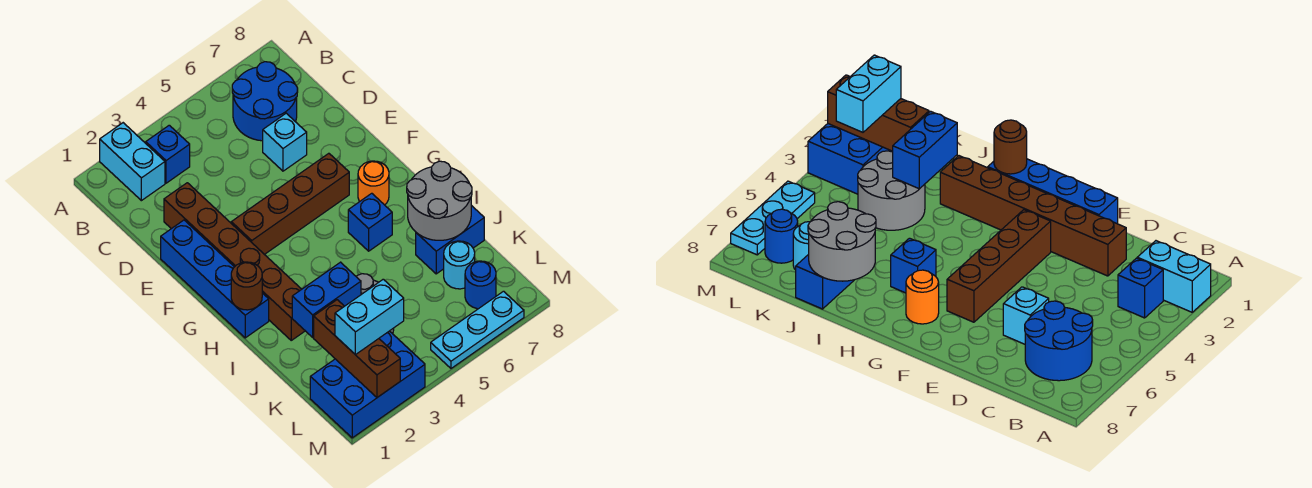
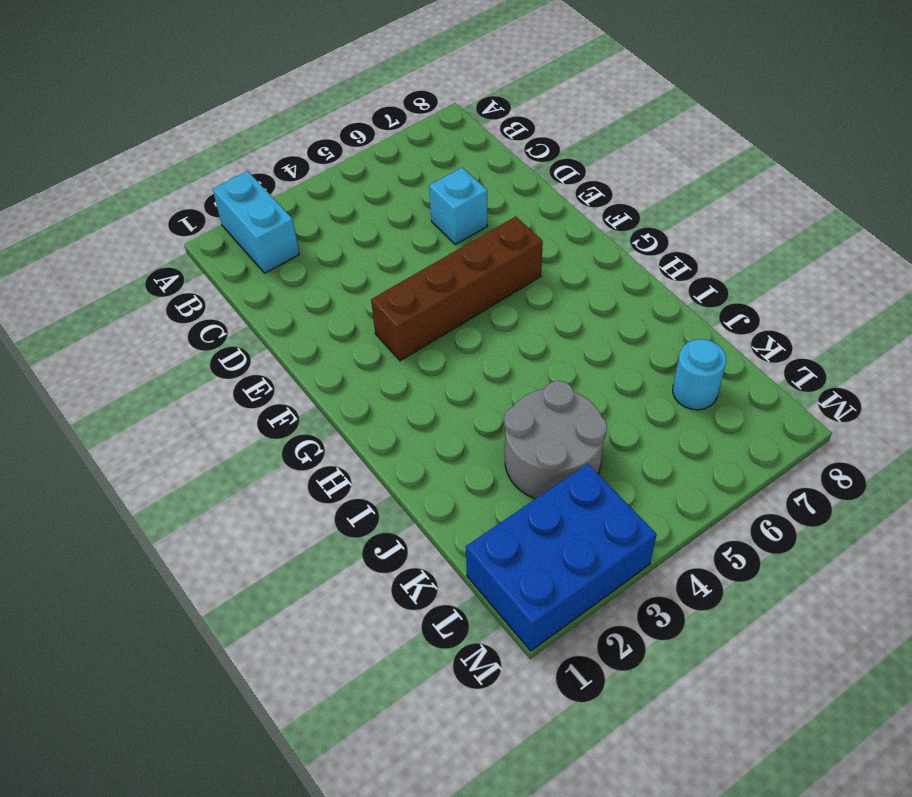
none -> blue brick B3 level 1
none -> blue round brick B6:C7 level 1
none -> brown brick D2:I2 level 1

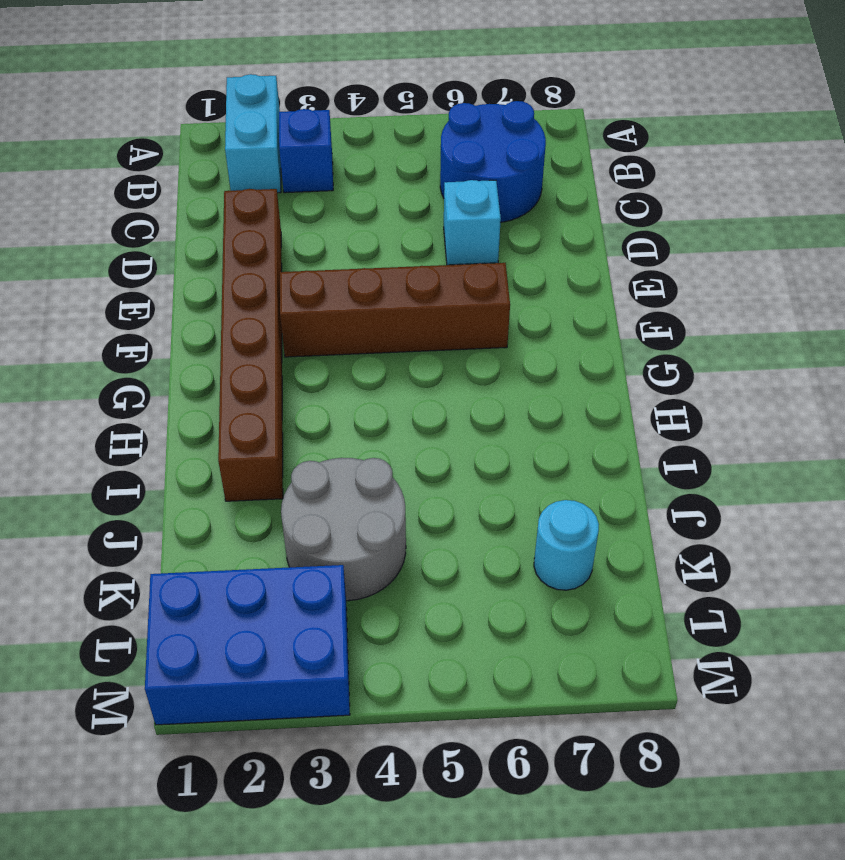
none -> blue brick E1:H1 level 1
none -> orange round brick G7 level 1
none -> blue brick H6 level 1

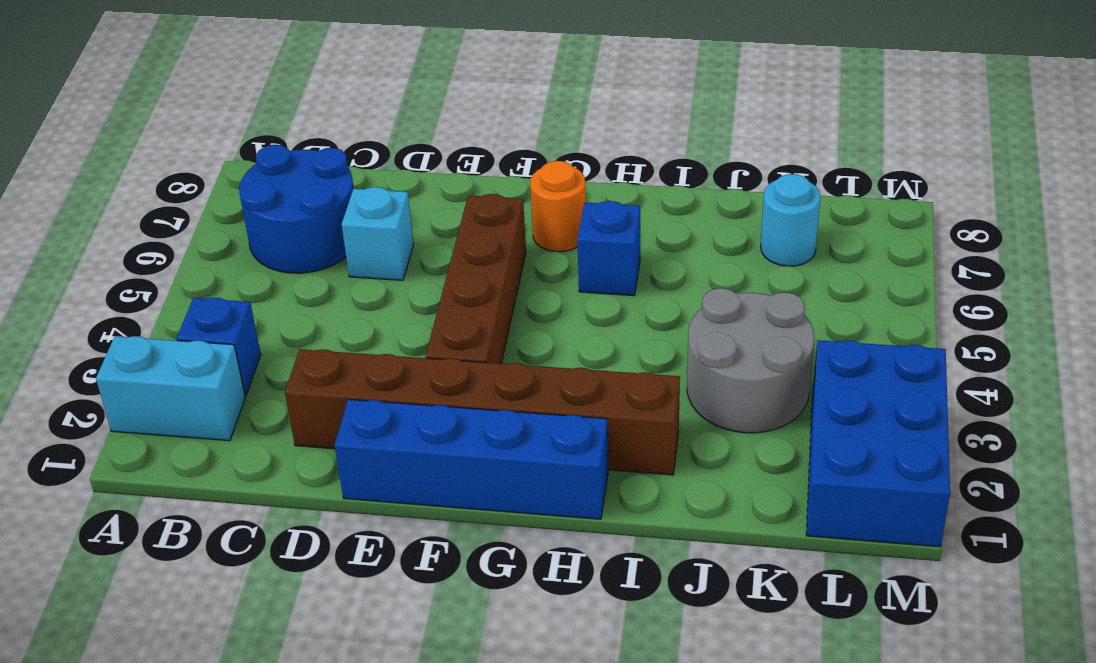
none -> blue brick J7:J8 level 1
none -> blue round brick L7 level 1
none -> cyan plate M5:M7 level 1

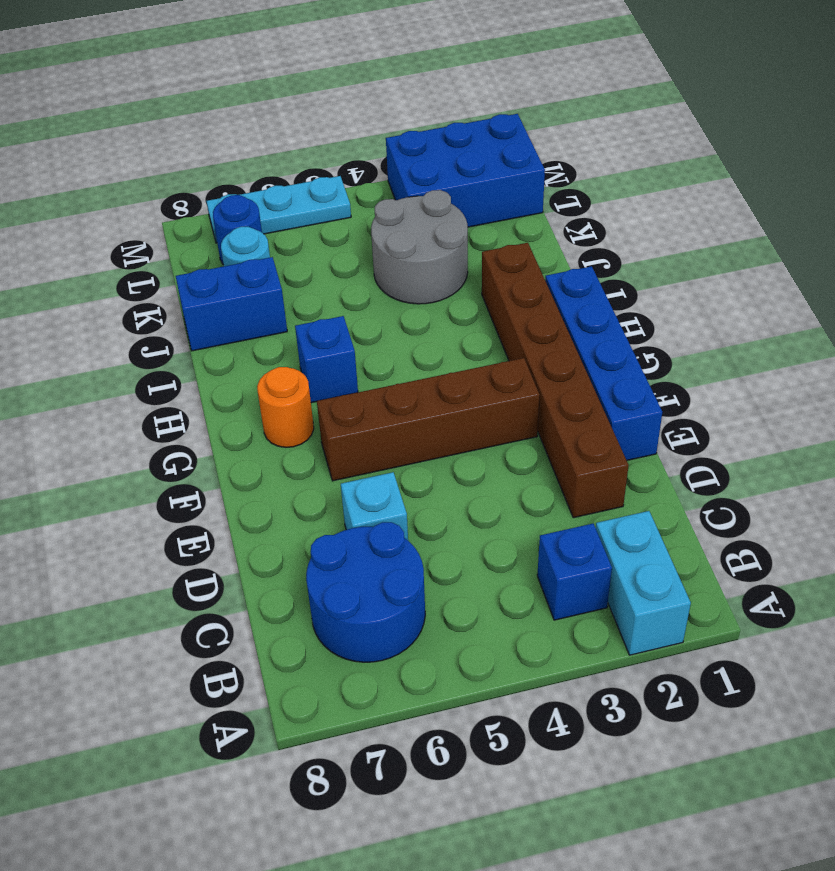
none -> brown round brick H1 level 2
none -> grey round brick I7:J8 level 2
none -> blue brick J2:J3 level 2

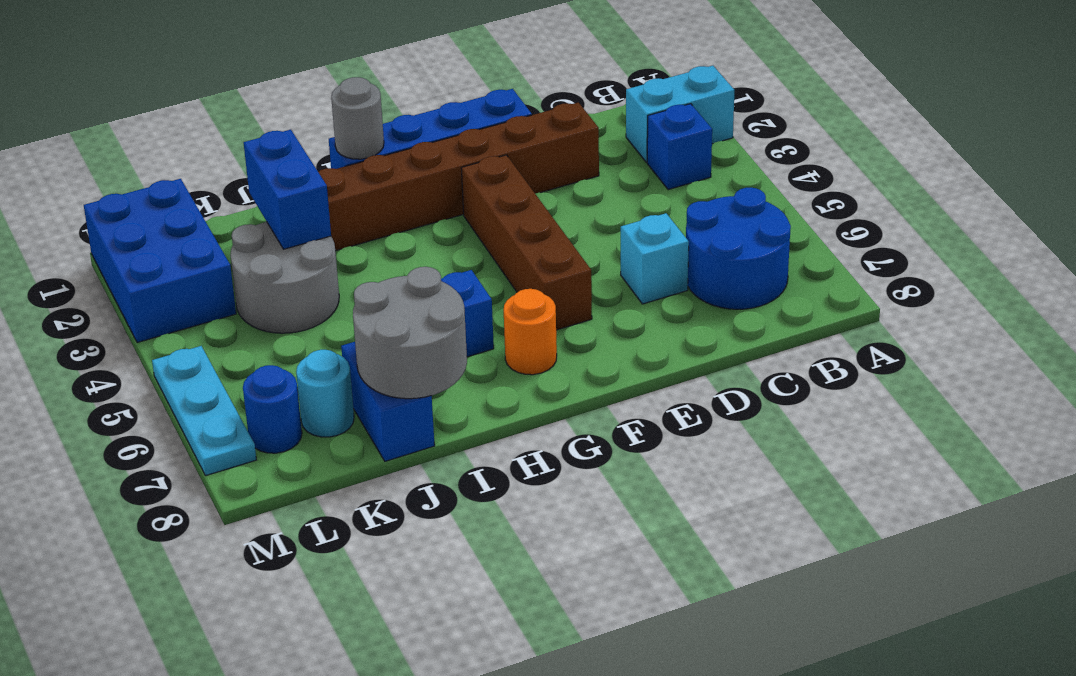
grey round brick H1 level 2 -> brown round brick H1 level 2
none -> brown brick K2:M2 level 2
none -> cyan brick L2:L3 level 3

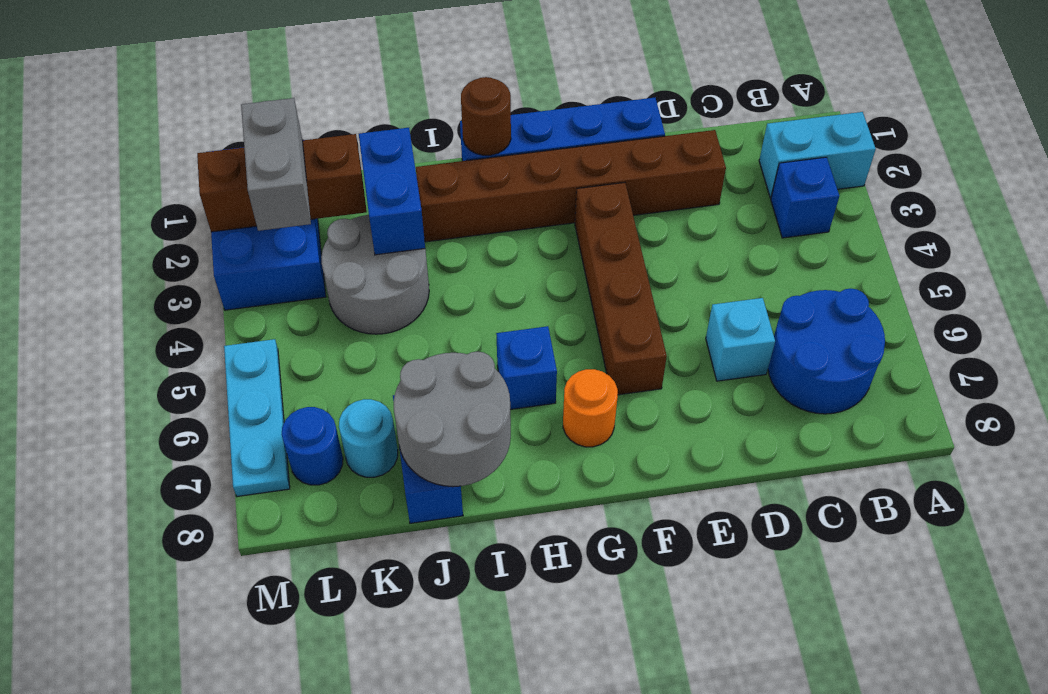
grey brick L2:L3 level 3 -> cyan brick L2:L3 level 3

